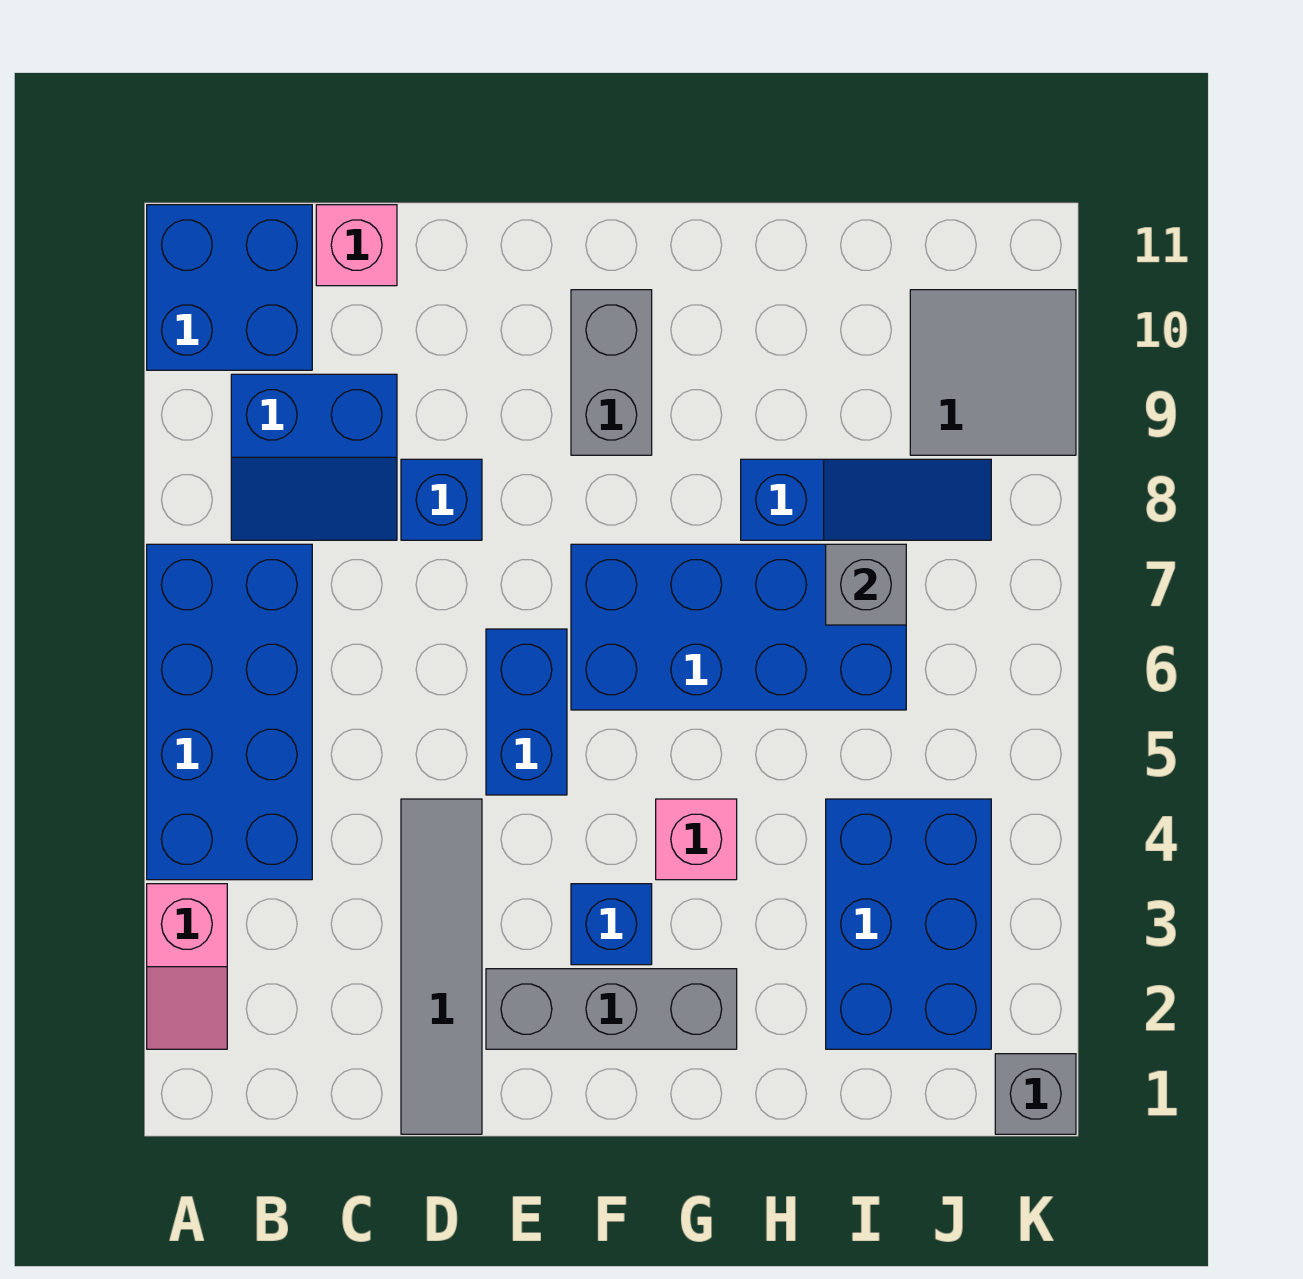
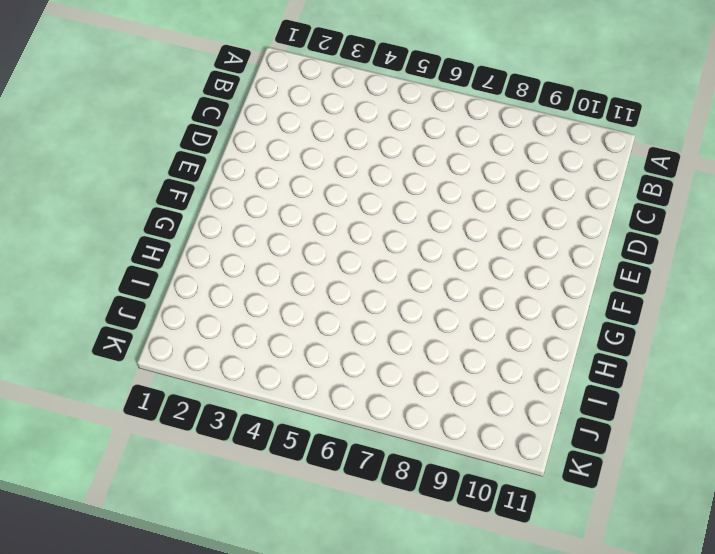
none -> pink slope A2:A3 level 1 top 3
none -> blue brick A4:B7 level 1
none -> blue brick A10:B11 level 1

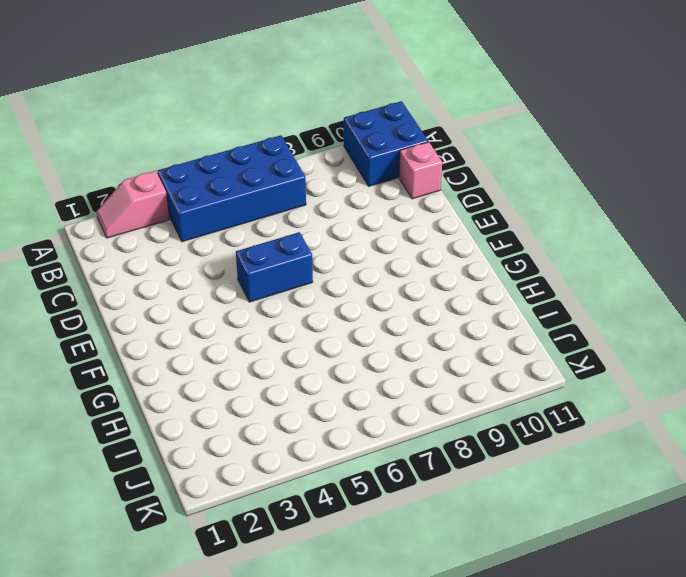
none -> blue slope B8:C9 level 1 top 9
none -> grey tile D1:D4 level 1
none -> blue brick D8 level 1

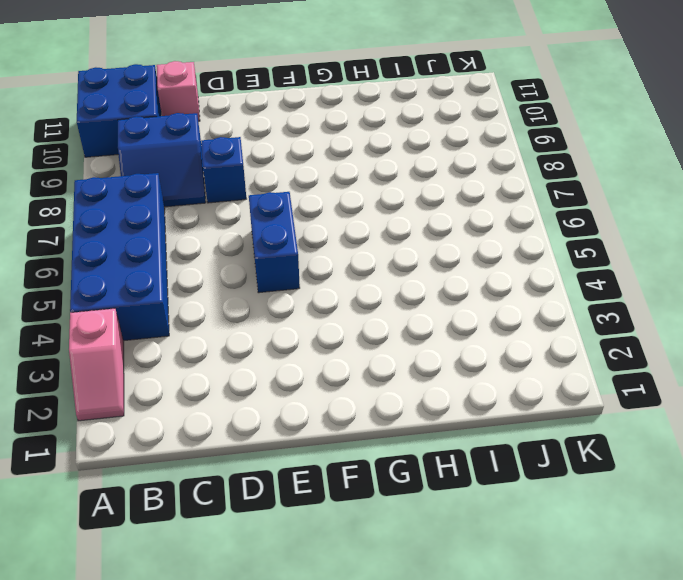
none -> grey tile D1:D4 level 1
none -> grey brick E2:G2 level 1
none -> blue brick F3 level 1

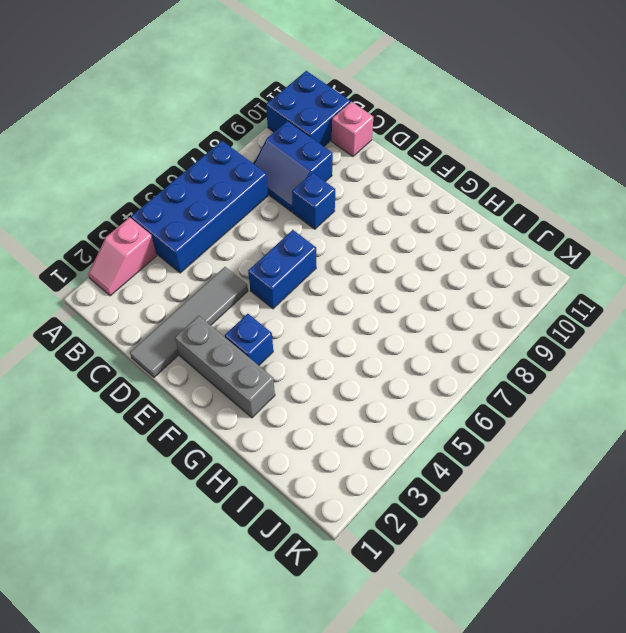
none -> blue brick F6:I7 level 1
none -> grey brick F9:F10 level 1
none -> pink brick G4 level 1

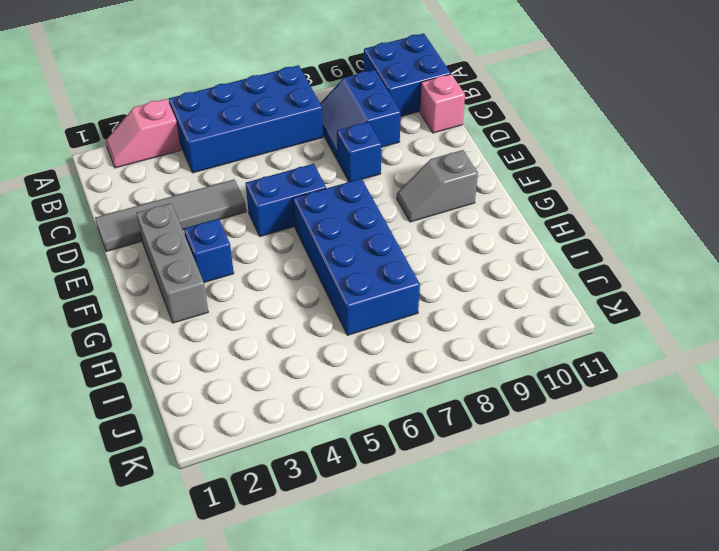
grey slope F9:F10 level 1 top 10 -> grey brick F9:F10 level 1
none -> pink brick G4 level 1
none -> blue slope H8:J8 level 1 top H
none -> blue brick I2:J4 level 1

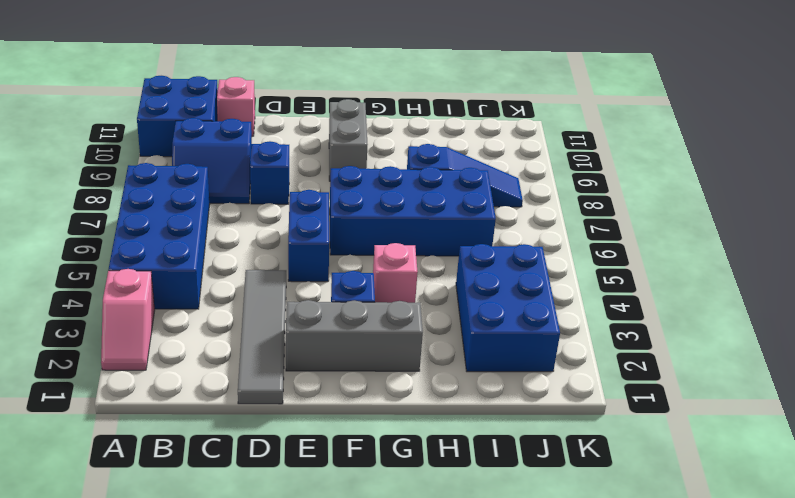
none -> grey tile J9:K10 level 1
none -> grey brick K1 level 1
none -> grey brick I7 level 2

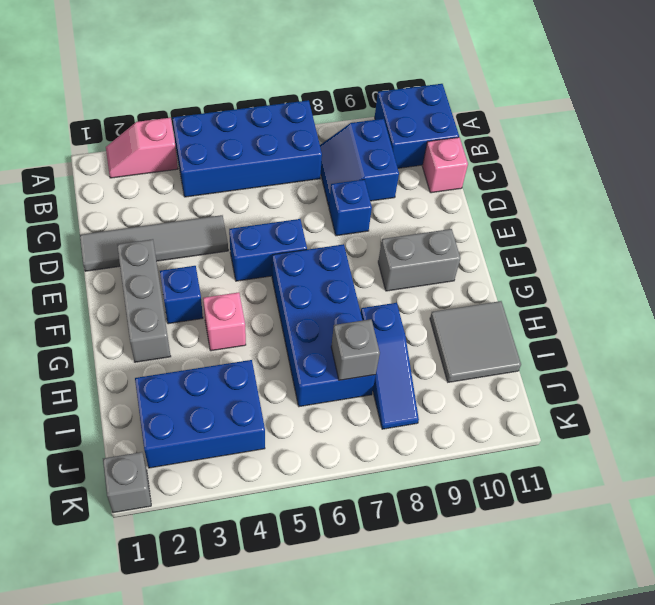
grey tile H10:I11 level 1 -> grey tile J9:K10 level 1

